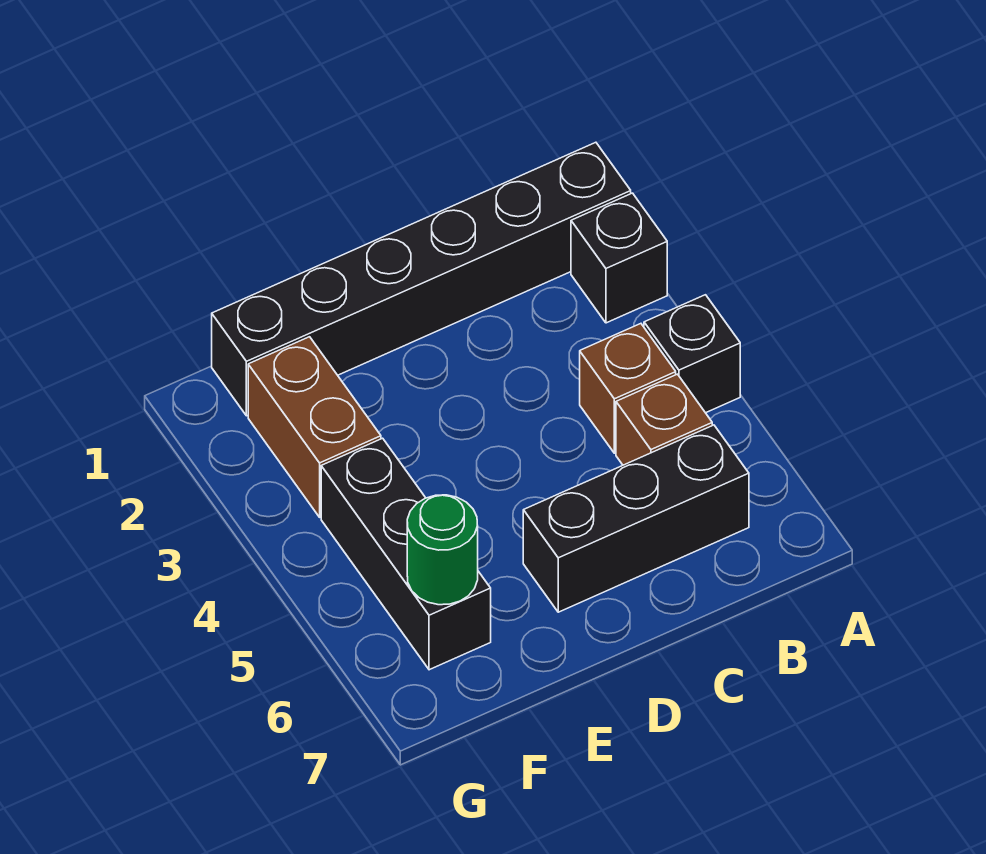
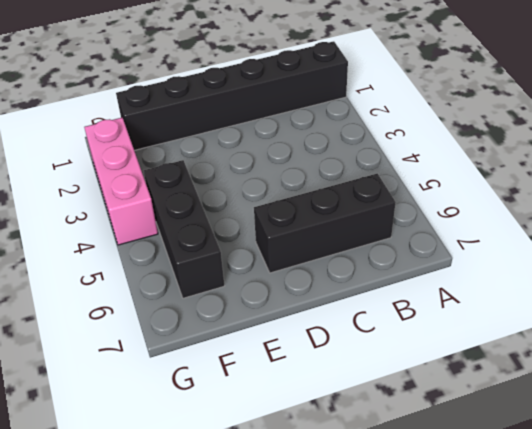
pink brick G2:G4 level 1 -> none
none -> black brick A2 level 1
none -> black brick A4 level 1

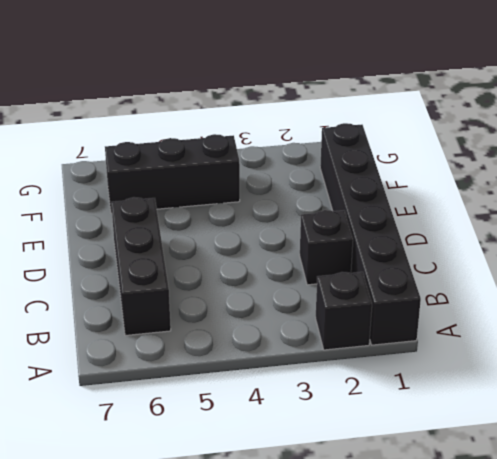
black brick C2 level 1 -> black brick A4 level 1
none -> brown brick B4 level 1
none -> brown brick B5 level 1

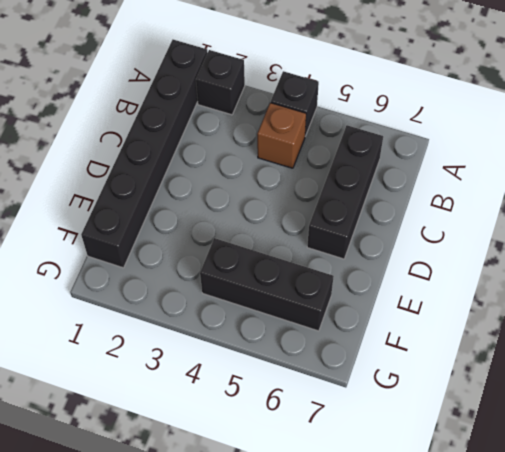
none -> brown brick B5 level 1
none -> brown brick F2:F3 level 1

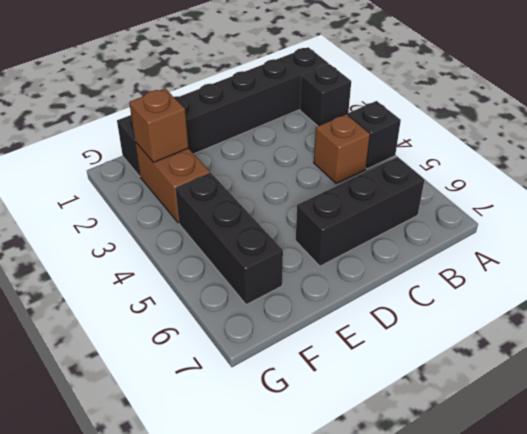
brown brick F2 level 2 -> brown brick B5 level 1
none -> green round brick F6 level 2

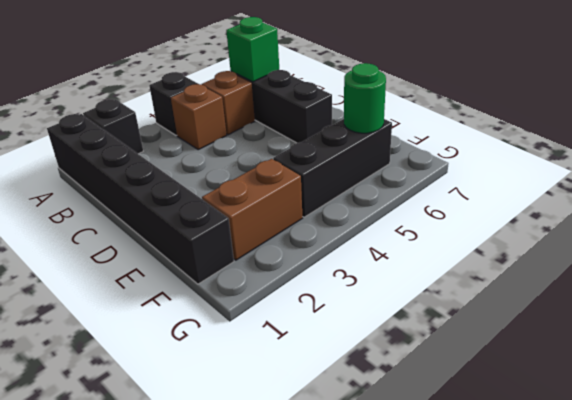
green brick B6 level 2 -> none

